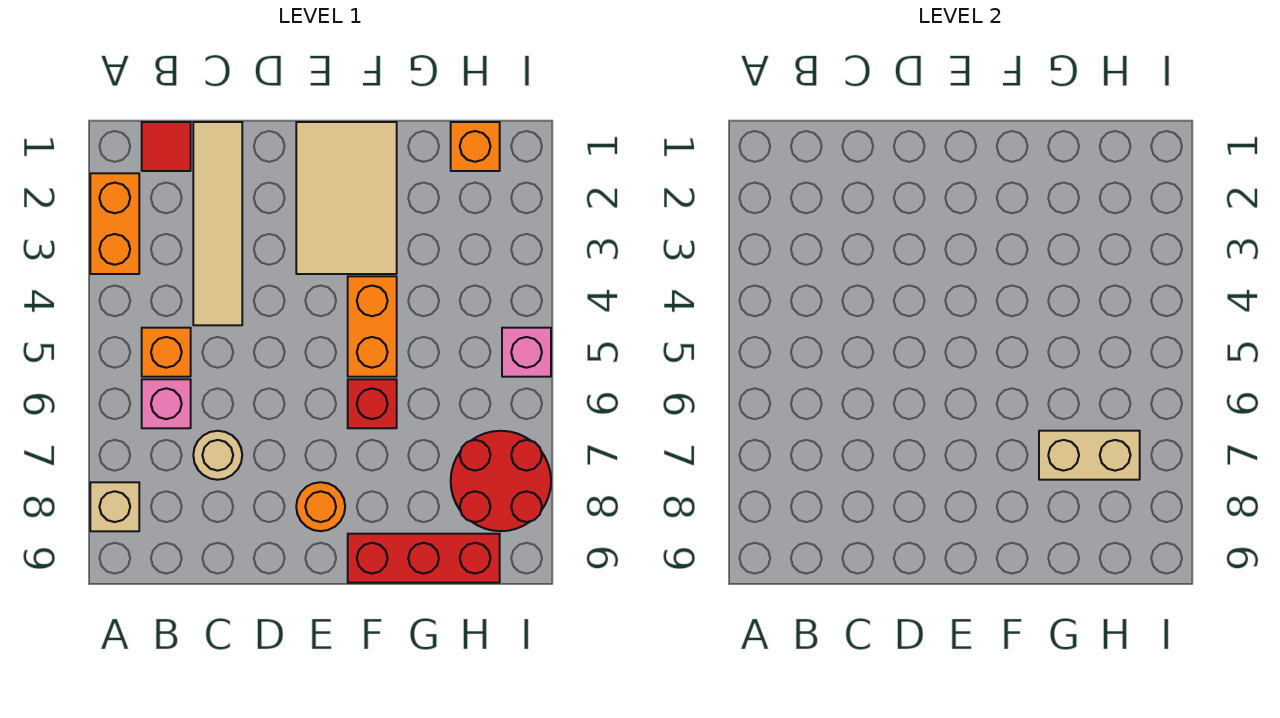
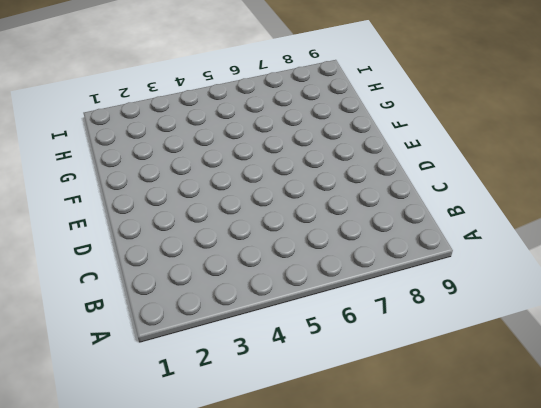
none -> orange brick A2:A3 level 1
none -> tan brick A8 level 1
none -> red tile B1 level 1

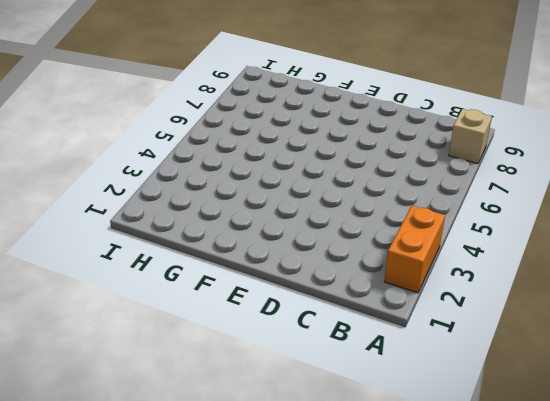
none -> red tile B1 level 1
none -> orange brick B5 level 1
none -> pink brick B6 level 1

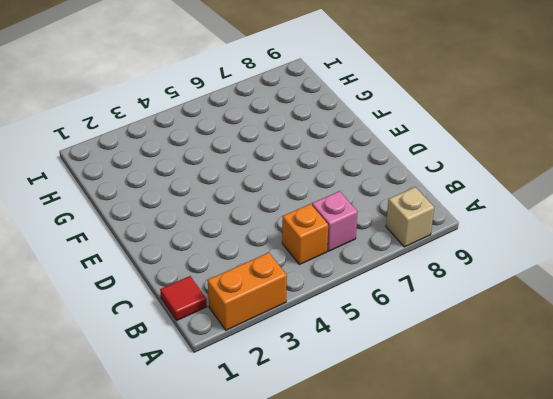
none -> tan tile C1:C4 level 1
none -> tan round brick C7 level 1
none -> tan tile E1:F3 level 1

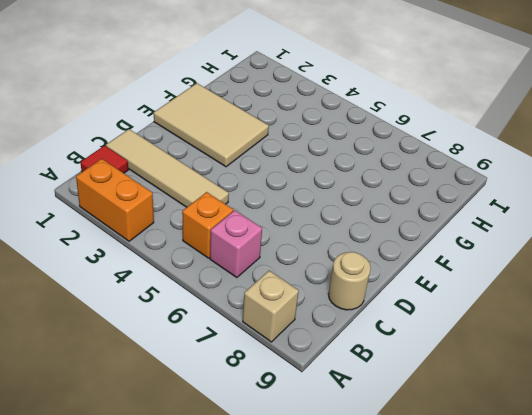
tan round brick C9 level 1 -> tan round brick C7 level 1
none -> orange round brick E8 level 1
none -> orange brick F4:F5 level 1
none -> red brick F6 level 1

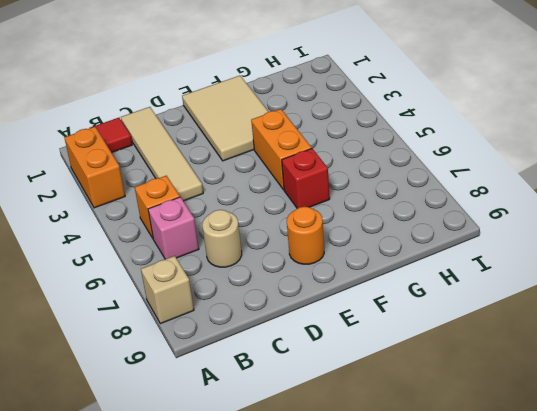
none -> red brick F9:H9 level 1
none -> orange brick H1 level 1
none -> red round brick H7:I8 level 1

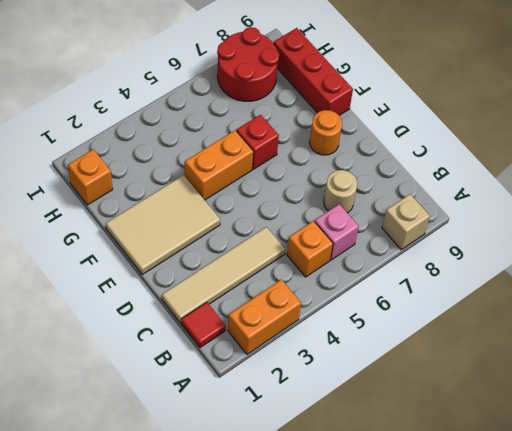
none -> pink brick I5 level 1
none -> tan brick G7:H7 level 2

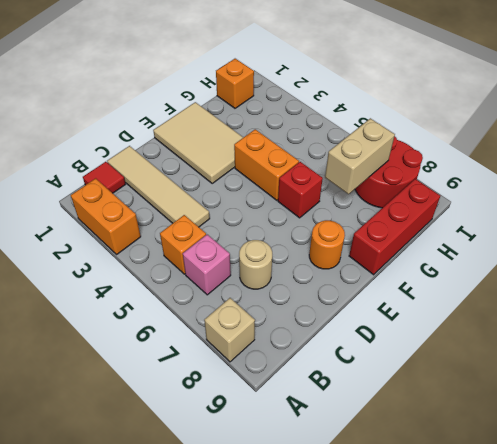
none -> pink brick I5 level 1

